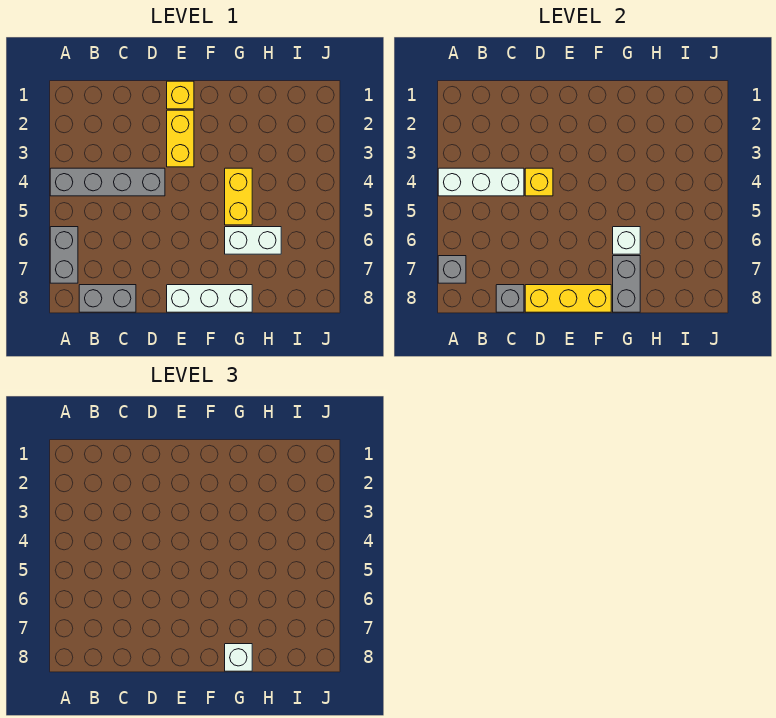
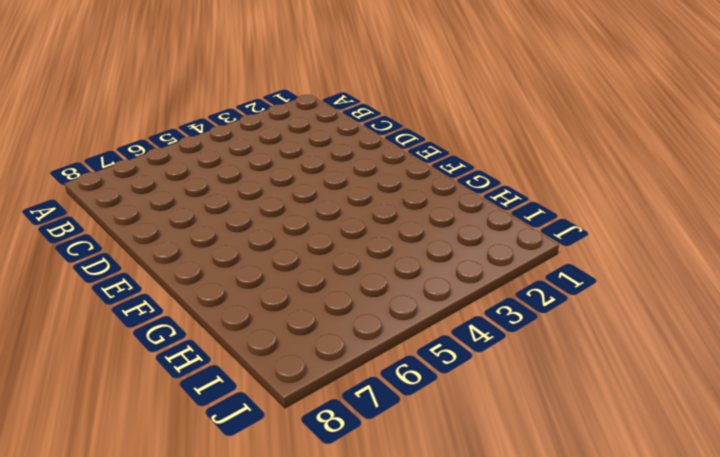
none -> grey brick A4:D4 level 1
none -> grey brick A6:A7 level 1
none -> grey brick B8:C8 level 1

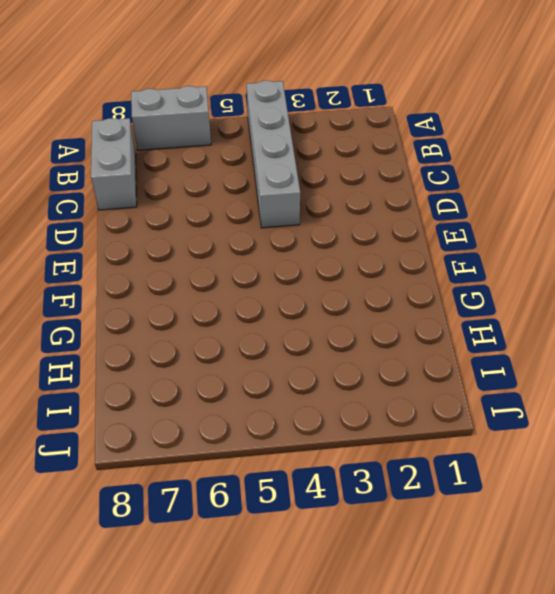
none -> yellow brick E1 level 1
none -> yellow brick E2:E3 level 1
none -> white brick E8:G8 level 1

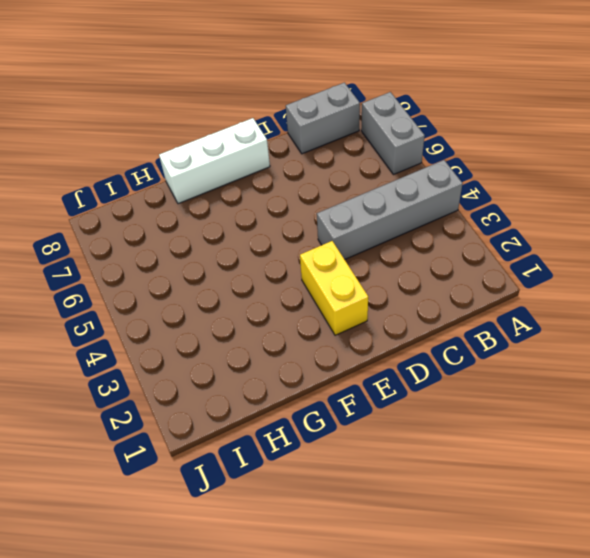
none -> yellow brick E1 level 1
none -> yellow brick G4:G5 level 1
none -> white brick G6:H6 level 1

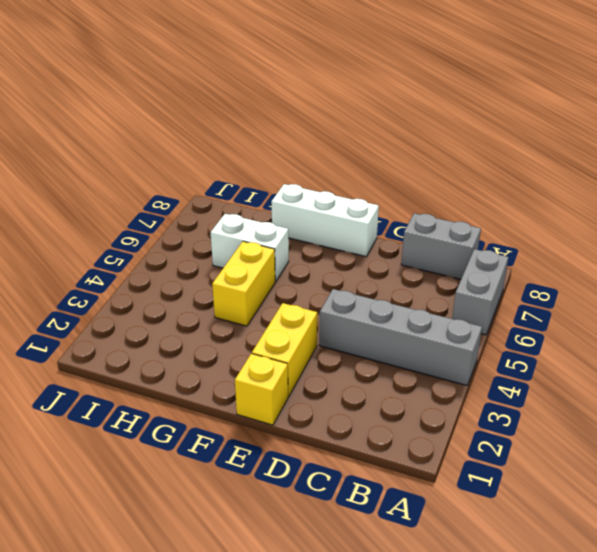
none -> white brick A4:C4 level 2
none -> grey brick A7 level 2
none -> grey brick C8 level 2

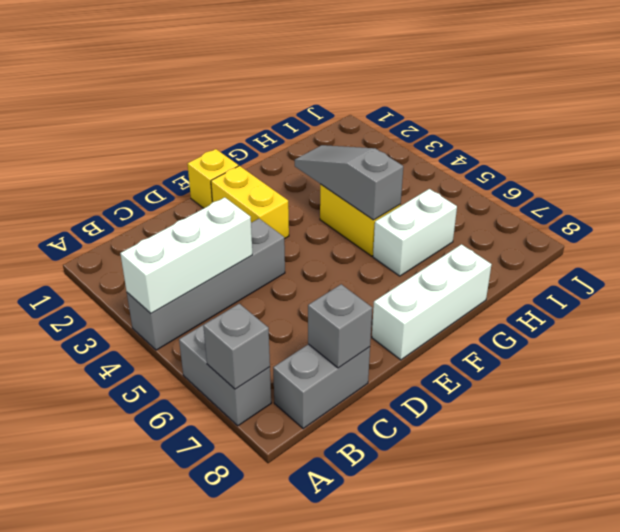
grey slope G3:G5 level 2 top 5 -> none
none -> yellow brick D4 level 2
none -> yellow brick D8:F8 level 2
none -> white brick G6 level 2

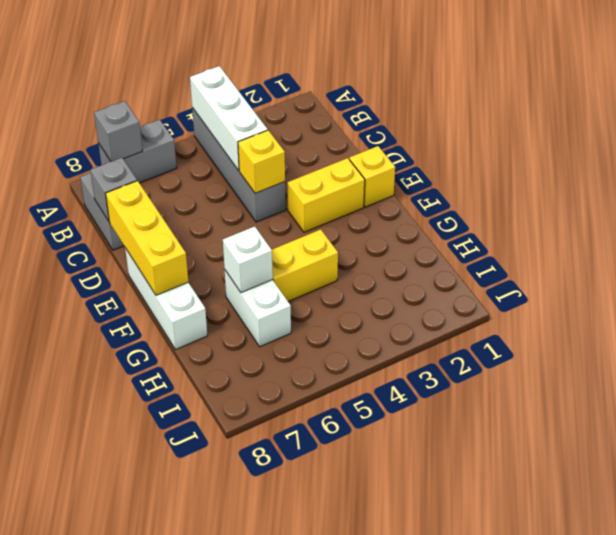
none -> grey brick G7:G8 level 2
none -> white brick G8 level 3

